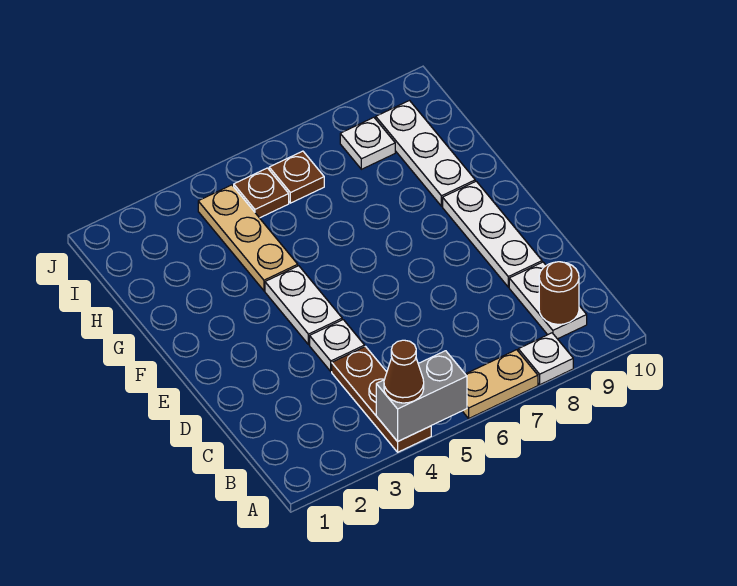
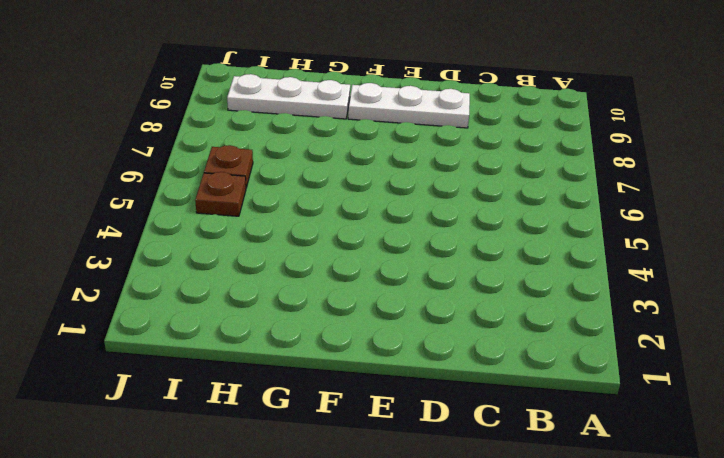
none -> brown plate A4:C4 level 1
none -> tan plate A6:A7 level 1
none -> white plate A8 level 1

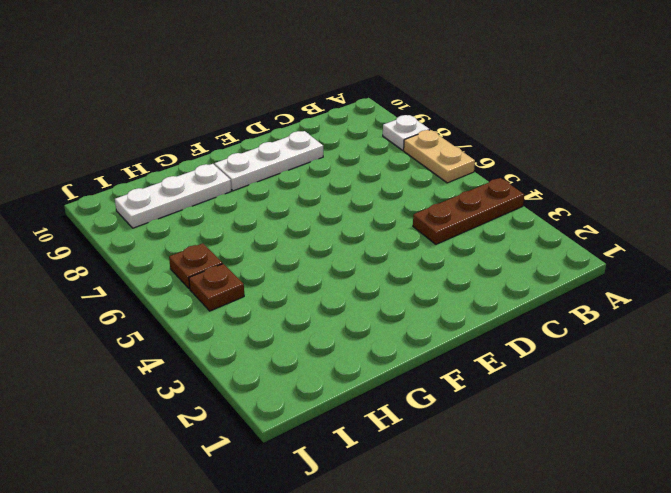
none -> white plate B9:C9 level 1
none -> white plate D4 level 1
none -> white plate E4:F4 level 1

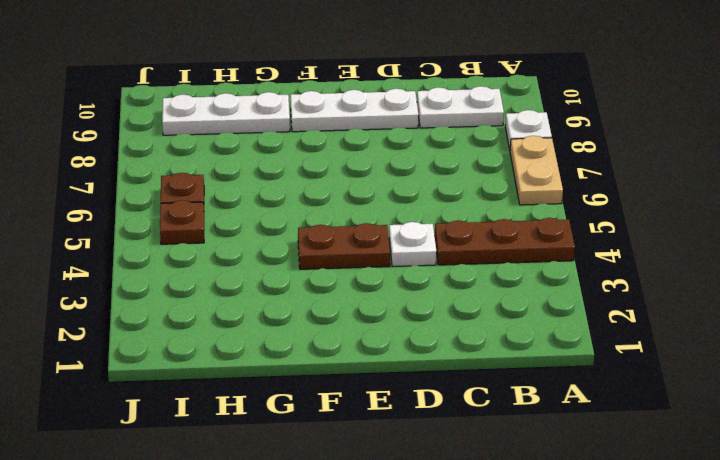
brown plate E4:F4 level 1 -> white plate E4:F4 level 1
none -> tan plate G4:I4 level 1
none -> white plate I8 level 1
none -> grey brick A4:A5 level 2

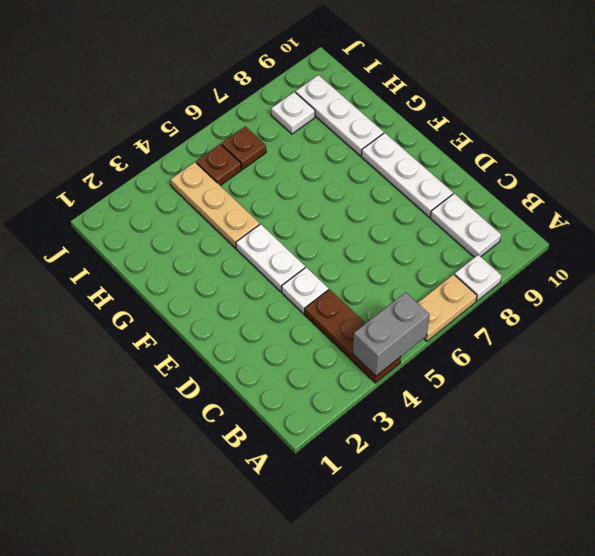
none -> brown round brick B9 level 2
none -> brown cone A4 level 3

